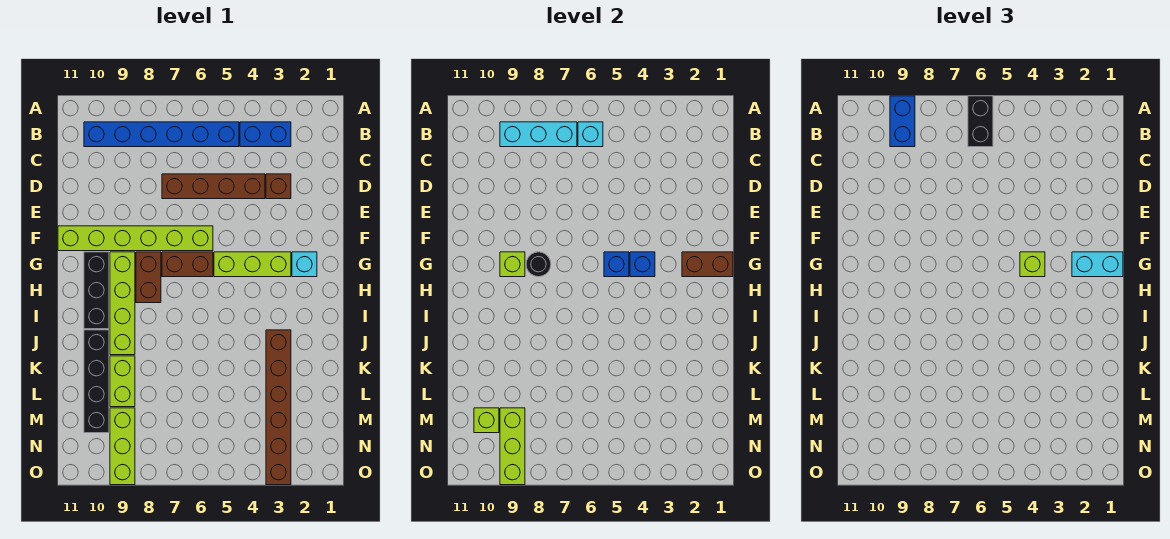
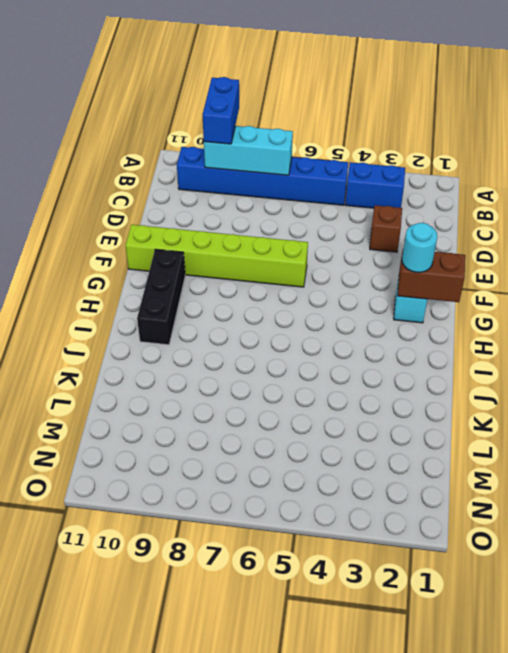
cyan round brick G2 level 3 -> cyan brick G1:G2 level 3
none -> brown brick D4:D7 level 1
none -> lime brick G3:G5 level 1
none -> brown brick G6:G7 level 1

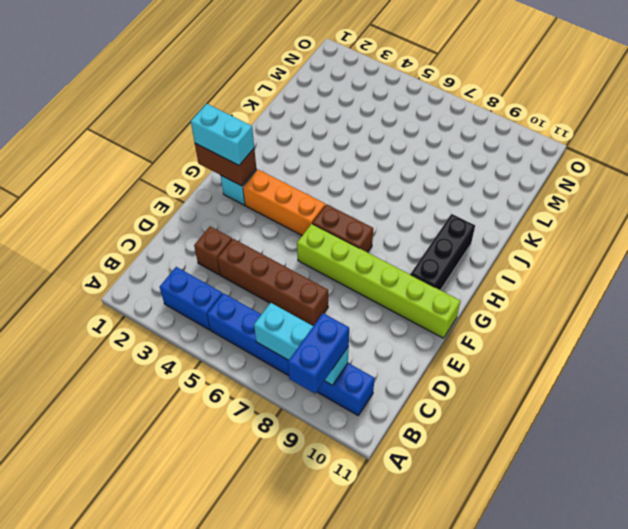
orange brick G3:G5 level 1 -> lime brick G3:G5 level 1
none -> brown brick G8:H8 level 1
none -> lime brick G9:J9 level 1
none -> brown brick J3:O3 level 1

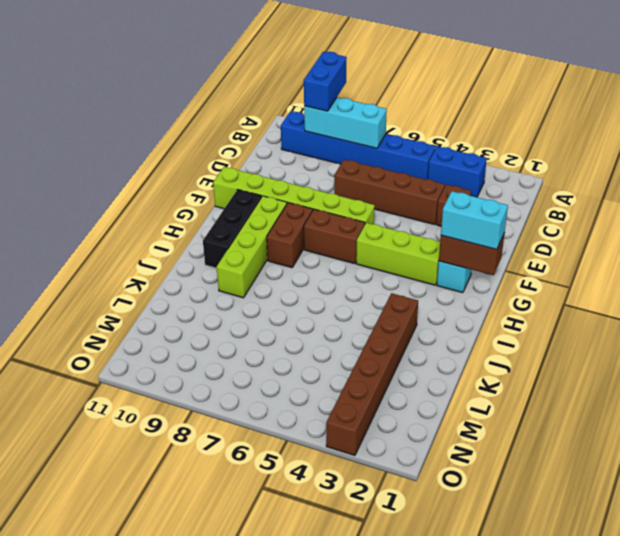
none -> black brick J10:M10 level 1
none -> lime brick K9:L9 level 1
none -> lime brick M9:O9 level 1

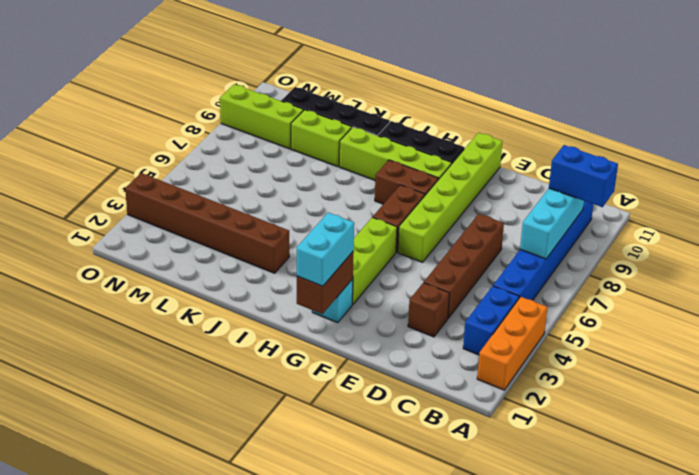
orange brick A2:A4 level 1 -> none
none -> cyan brick B6 level 2
none -> blue brick G4 level 2
none -> blue brick G5 level 2

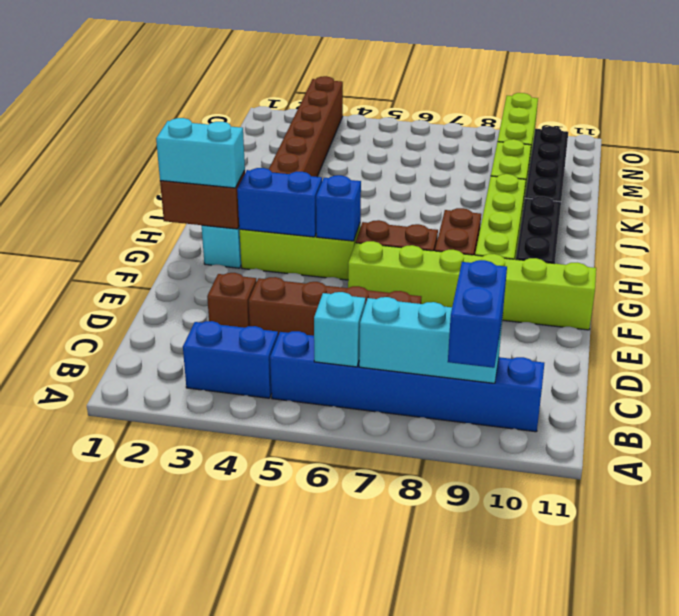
blue brick G3:G4 level 2 -> blue brick G4 level 2
none -> black round brick G8 level 2
none -> lime brick G9 level 2
none -> lime brick M9:O9 level 2

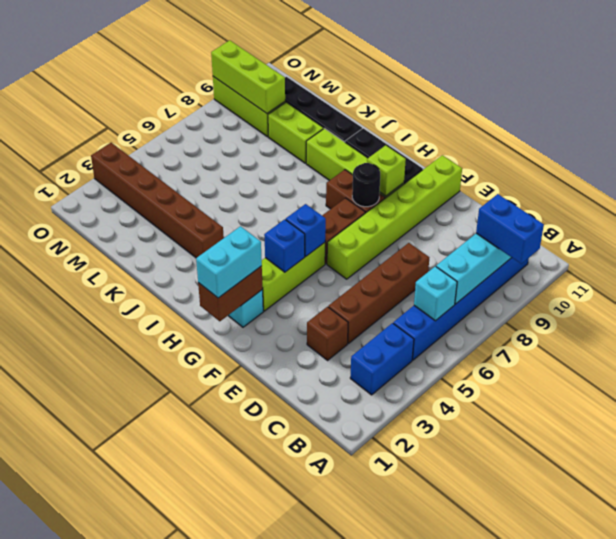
none -> lime brick M10 level 2
none -> black brick A6:B6 level 3
none -> lime brick G4 level 3

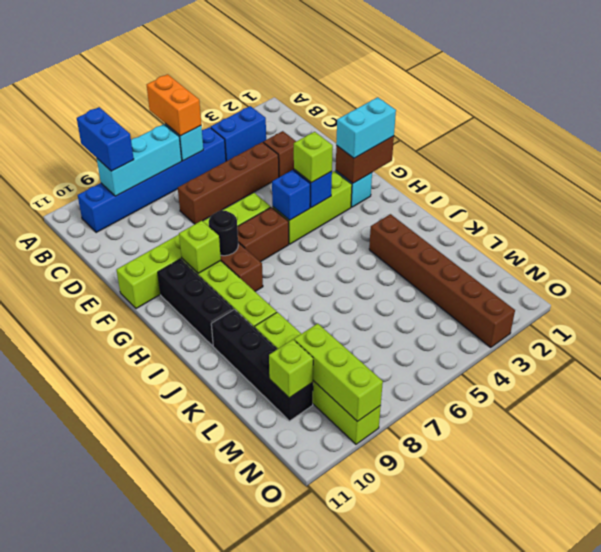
orange brick A6:B6 level 3 -> black brick A6:B6 level 3

